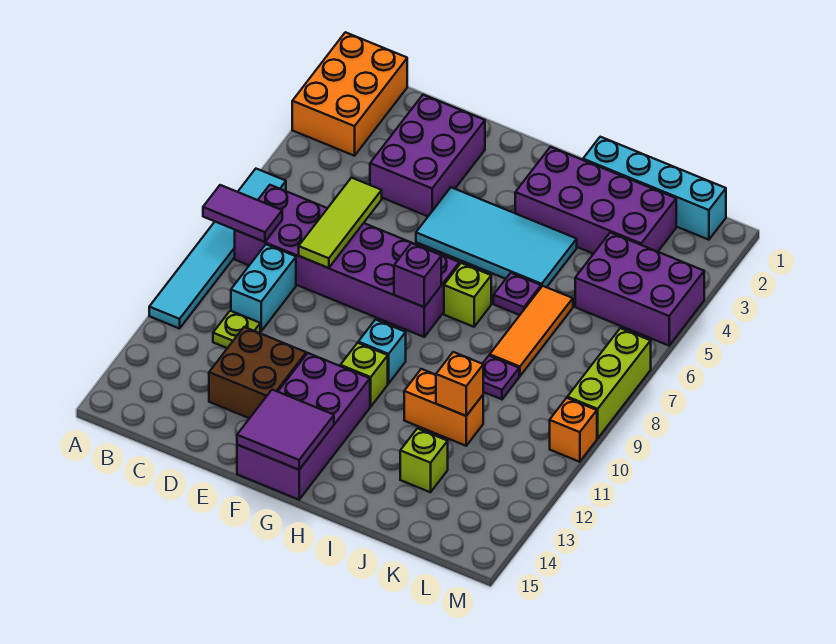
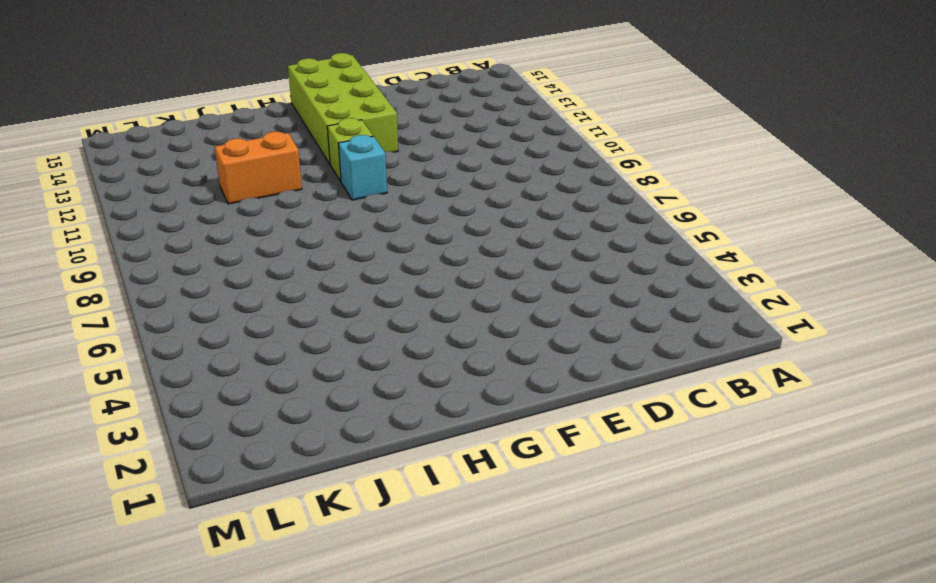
lime brick F12:G15 level 1 -> purple brick F12:G15 level 1
none -> orange brick A1:B3 level 1
none -> cyan tile A6:A11 level 1
none -> purple brick B7:G8 level 1

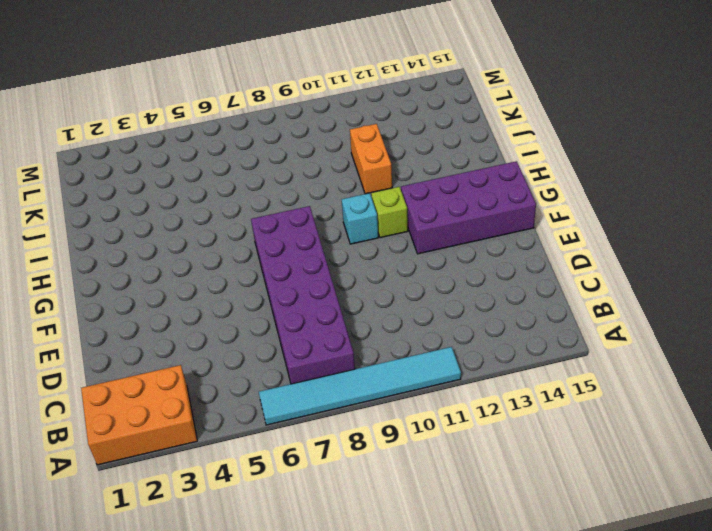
none -> cyan brick C9:C10 level 1
none -> lime plate C11 level 1
none -> purple brick D2:E4 level 1

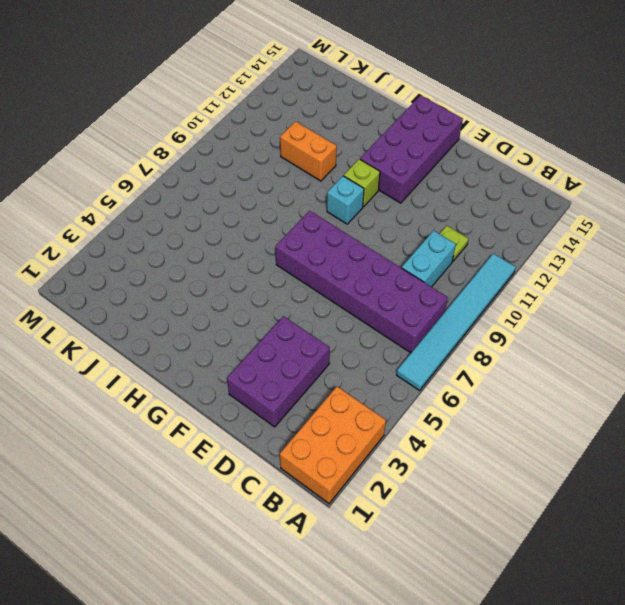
none -> brown brick D12:E13 level 1
none -> cyan tile F4:I5 level 1
none -> purple brick H2:K3 level 1

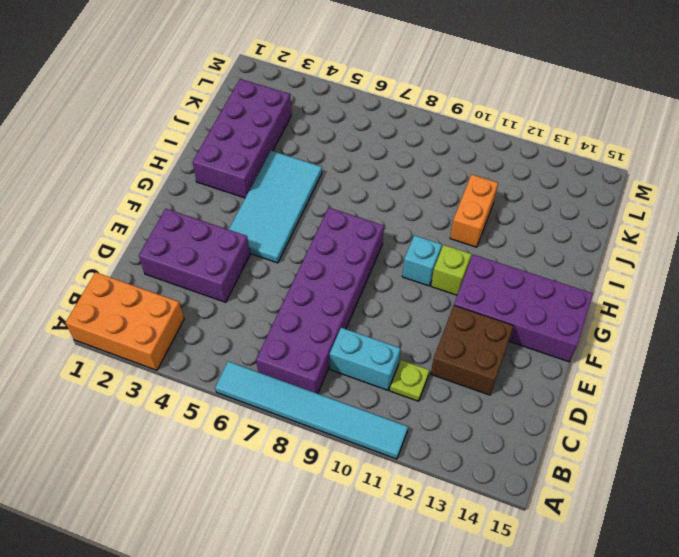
none -> lime brick H7 level 1
none -> cyan brick I1:L1 level 1
none -> purple plate I6 level 1

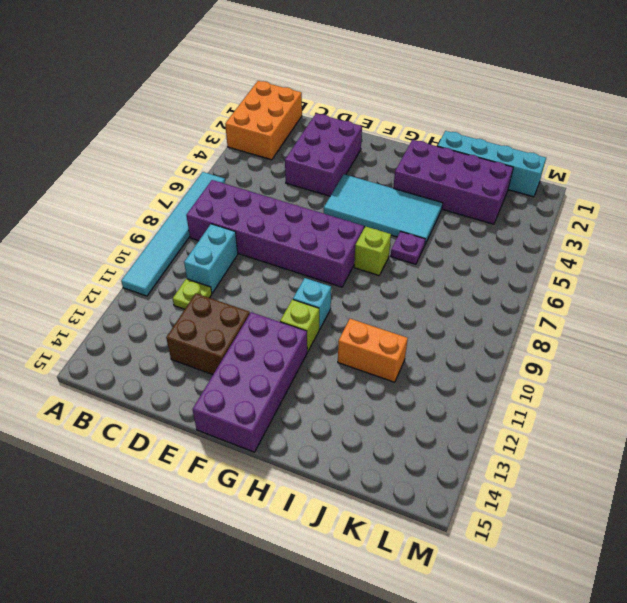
none -> orange tile J6:J8 level 1
none -> purple plate J9 level 1
none -> lime brick J13 level 1

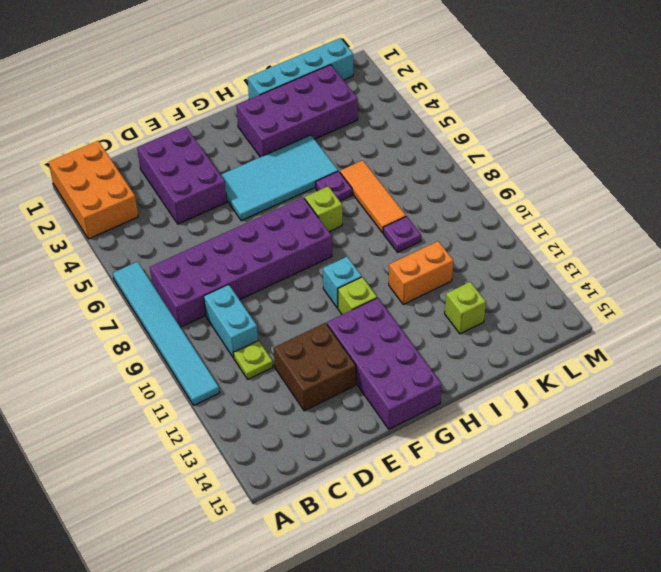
none -> purple brick K4:M5 level 1
none -> lime brick M7:M9 level 1
none -> orange brick M10 level 1

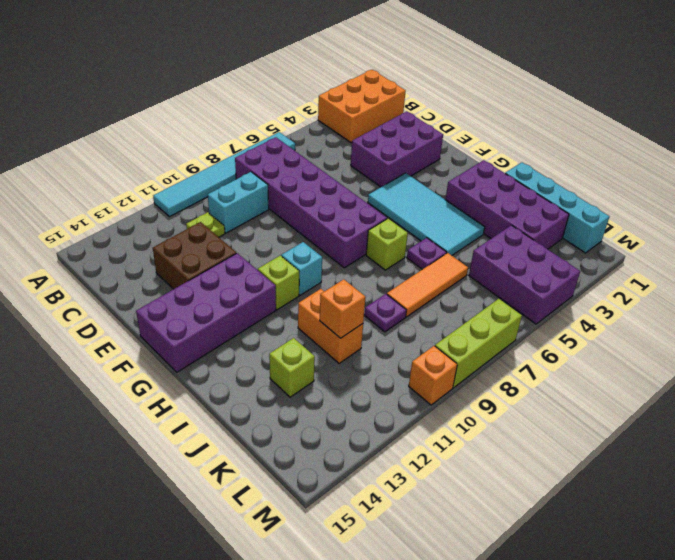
none -> purple tile A8:B8 level 2
none -> lime tile D6:D8 level 2
none -> purple tile F14:G15 level 2

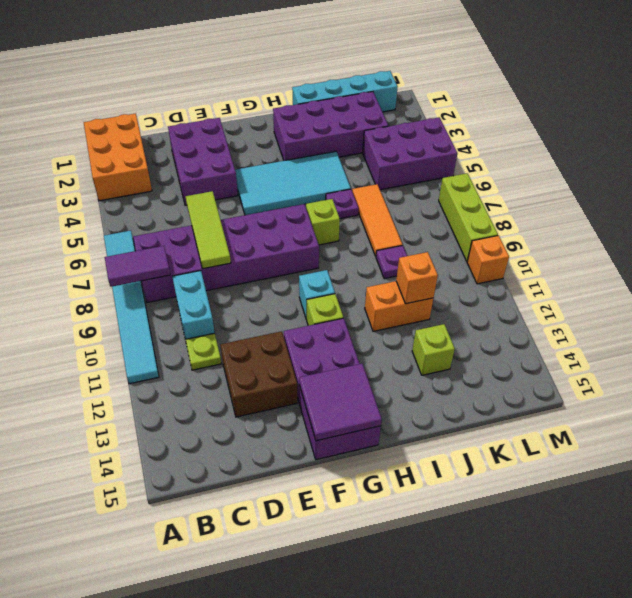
none -> purple brick G8 level 2

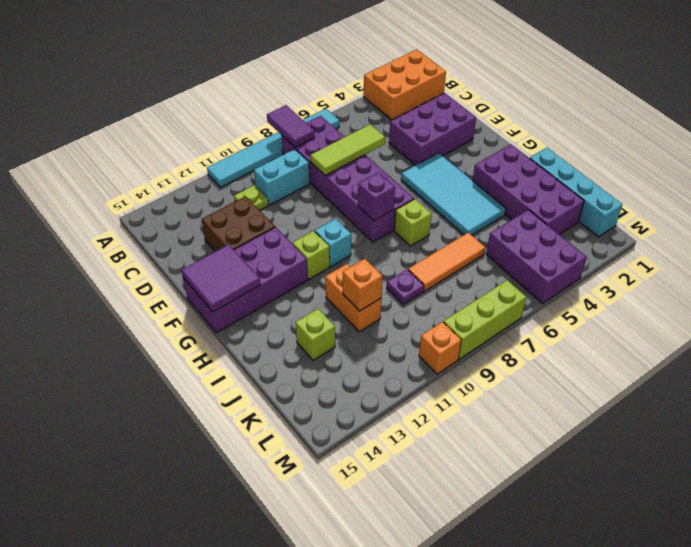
none -> purple plate I6 level 1

